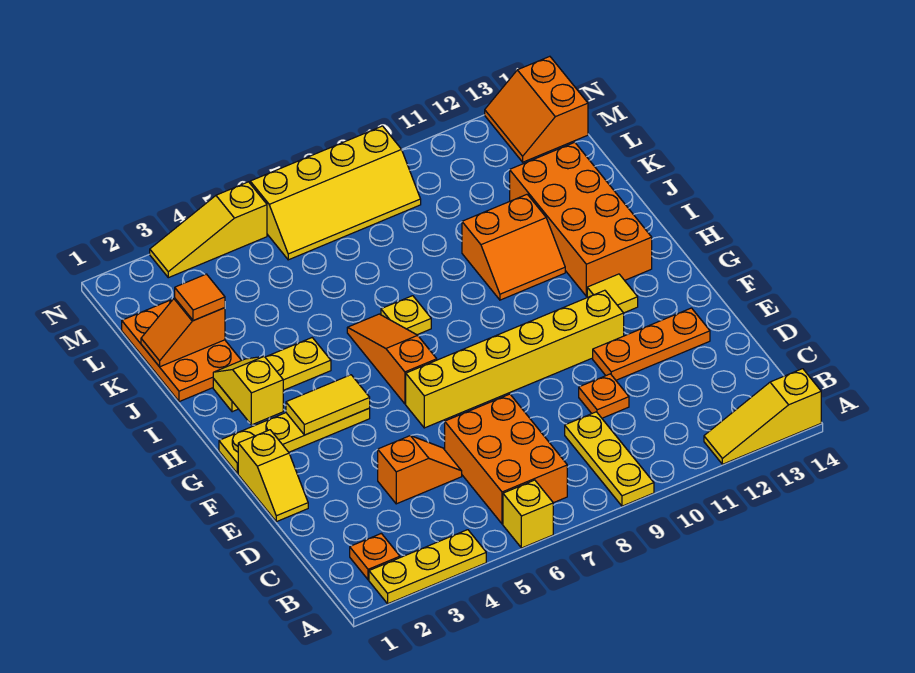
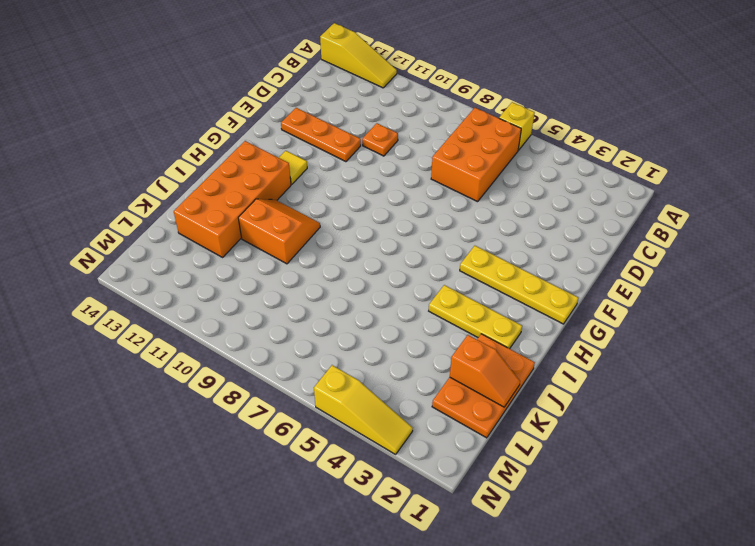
none -> yellow plate A2:A4 level 1
none -> yellow plate A9:C9 level 1
none -> orange plate B2 level 1

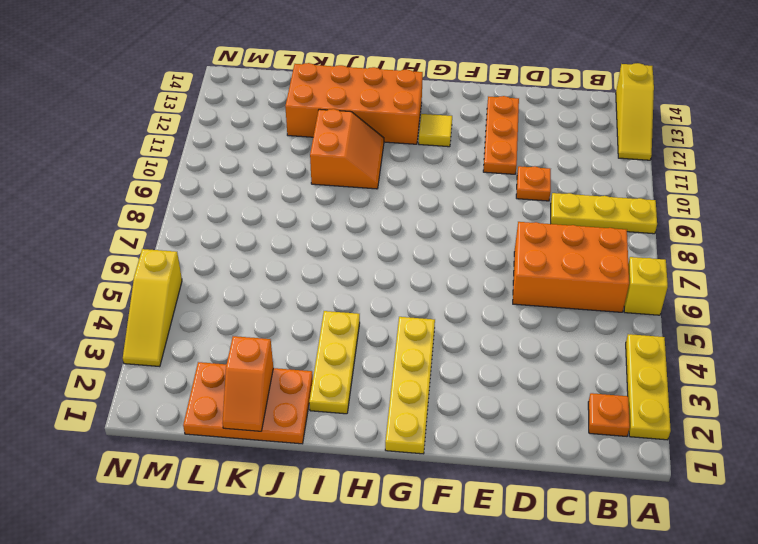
none -> orange slope D4:D5 level 1 top 4
none -> yellow slope E1:F1 level 1 top F
none -> yellow brick F6:F11 level 1

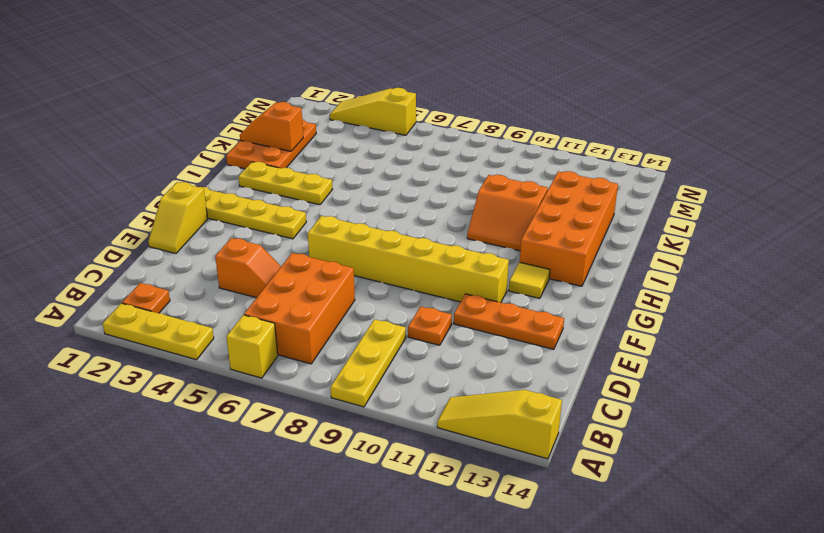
none -> orange slope G6:I6 level 1 top G
none -> yellow plate I7 level 1
none -> yellow slope M6:N9 level 1 top N

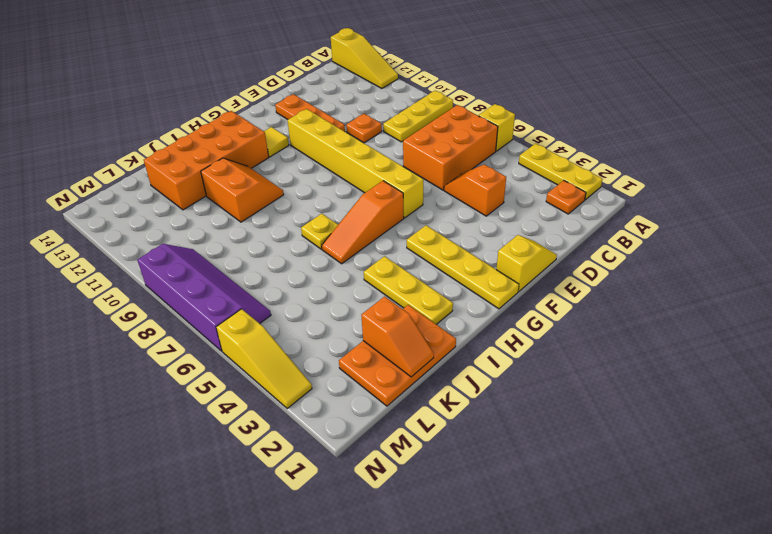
purple slope M6:N9 level 1 top N -> yellow slope M6:N9 level 1 top N
none -> orange slope M13:N14 level 1 top 14
none -> yellow tile G3:G4 level 2
none -> yellow slope H2:I2 level 2 top H

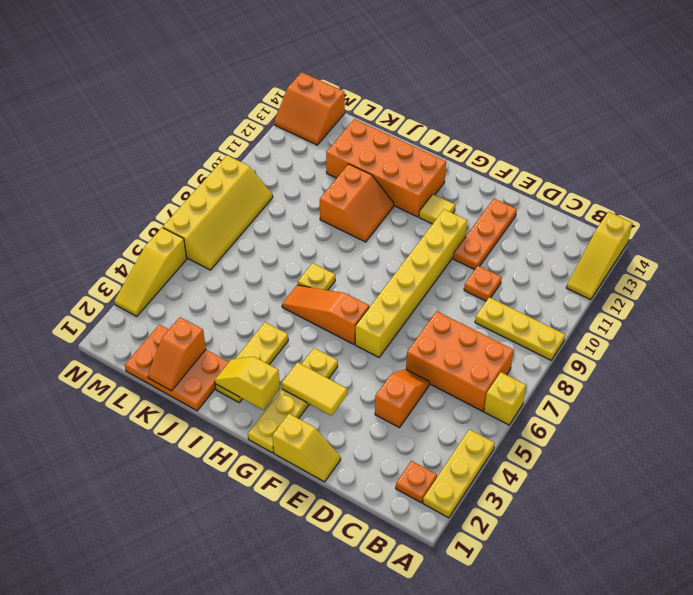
yellow tile F3:G3 level 2 -> yellow tile G3:G4 level 2
none -> orange tile K2 level 3

